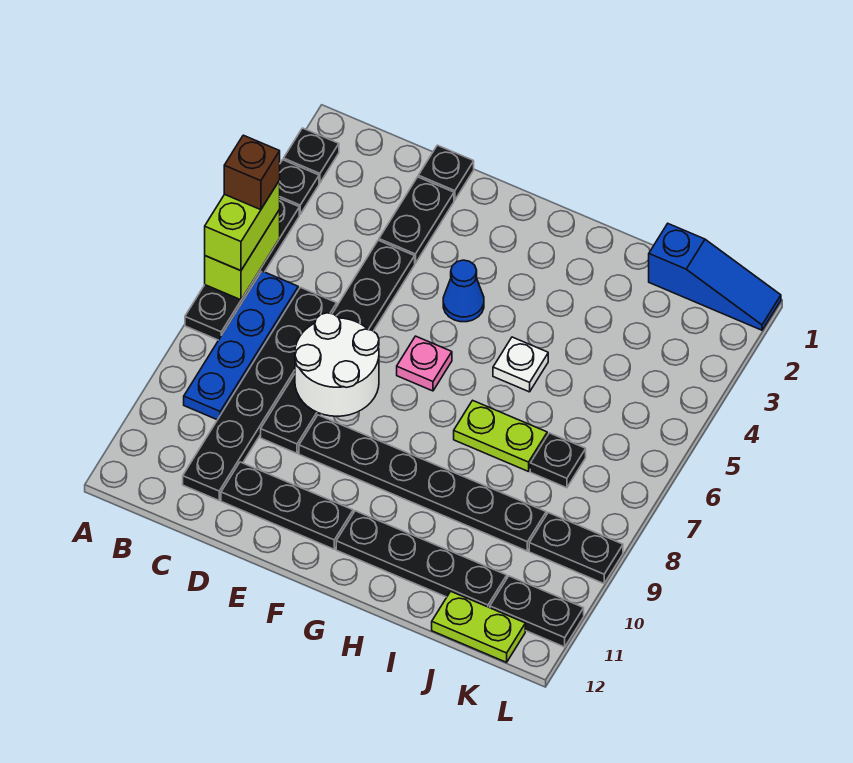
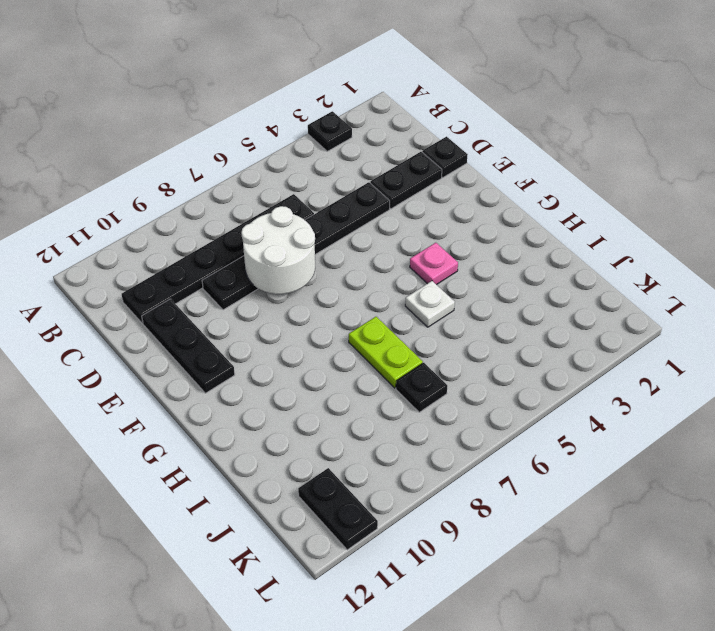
pink plate G4 level 1 -> pink plate F6 level 1
none -> black plate A2 level 1
none -> black plate A4:A7 level 1
none -> blue plate B6:B9 level 1

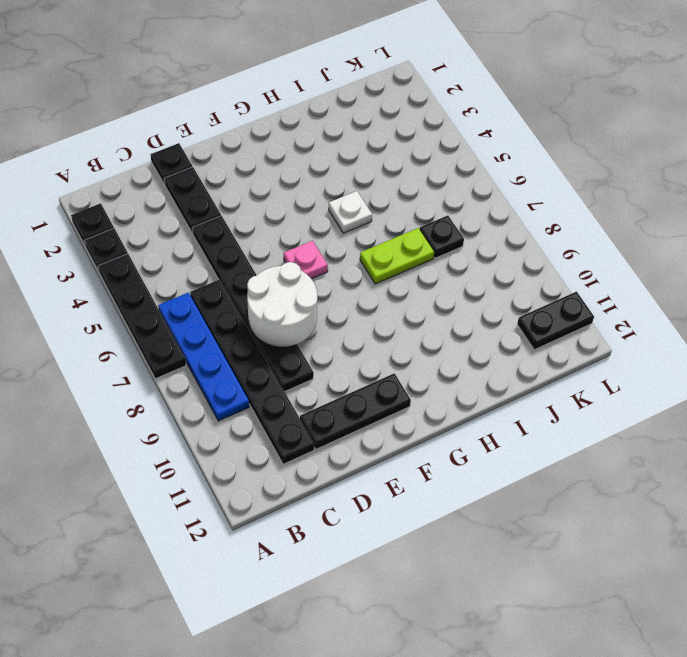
none -> black plate E9:J9 level 1
none -> blue cone F4 level 1
none -> black plate G11:J11 level 1

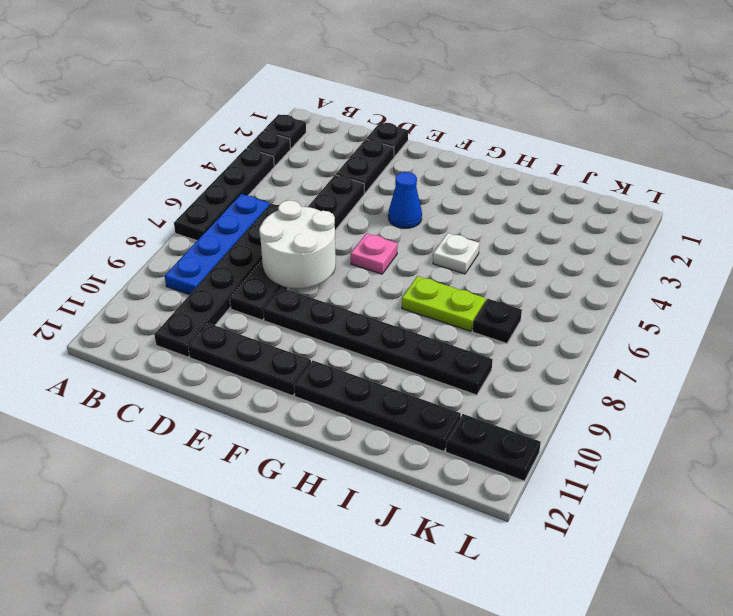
none -> blue slope J1:L1 level 1 top J
none -> lime plate J12:K12 level 1
none -> black plate K9:L9 level 1

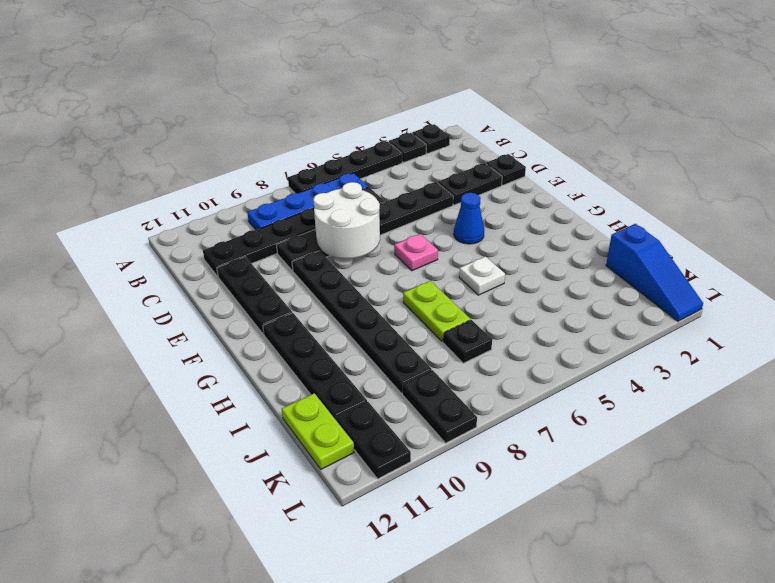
none -> lime brick A5:A6 level 2
none -> lime brick A5:A6 level 3
none -> brown brick A5 level 4

